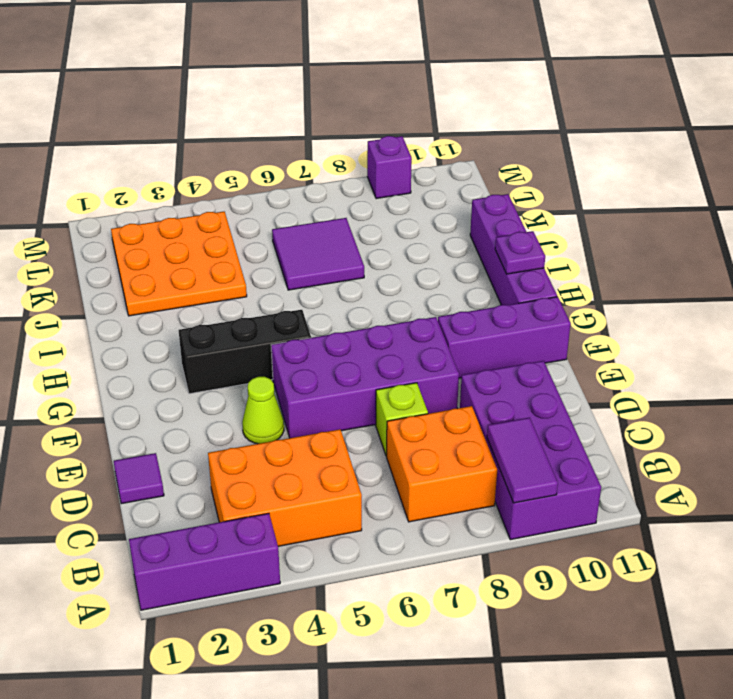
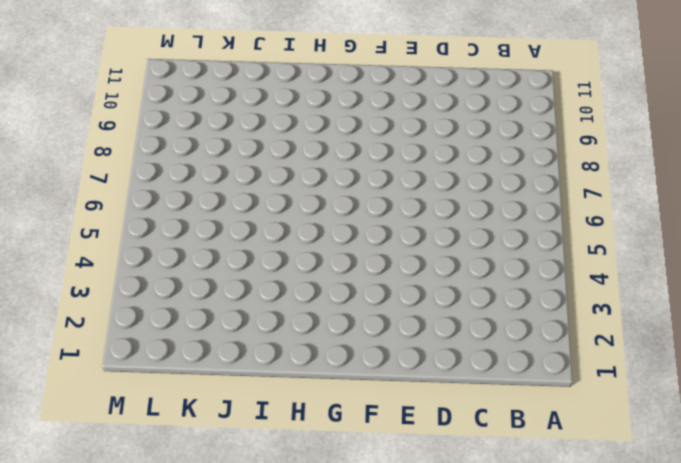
none -> purple brick A1:A3 level 1
none -> purple brick A9:D10 level 1
none -> orange brick B3:C5 level 1

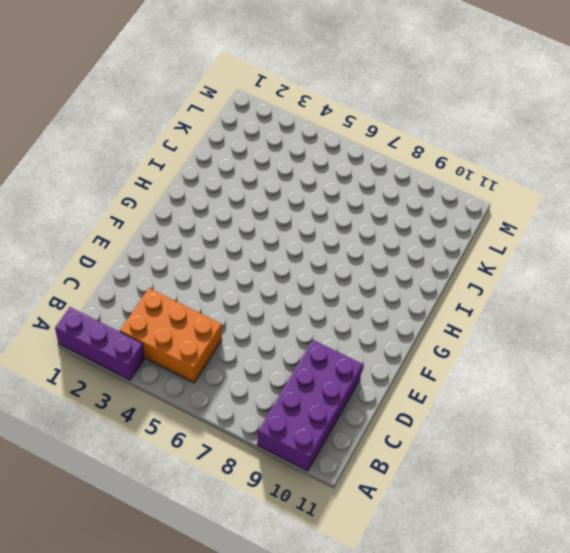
none -> orange brick B7:C8 level 1
none -> purple tile D1 level 1
none -> lime brick D7 level 1

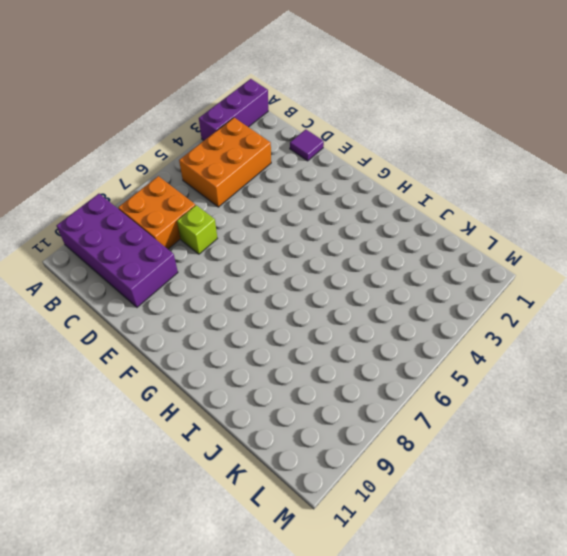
none -> lime cone E4 level 1
none -> purple brick E5:F8 level 1
none -> purple brick F9:F11 level 1

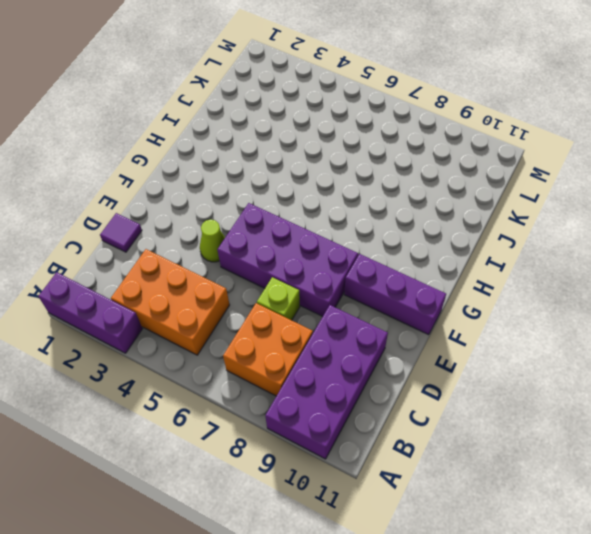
none -> black brick G3:G5 level 1
none -> purple brick G11:J11 level 1
none -> orange plate J2:L4 level 1

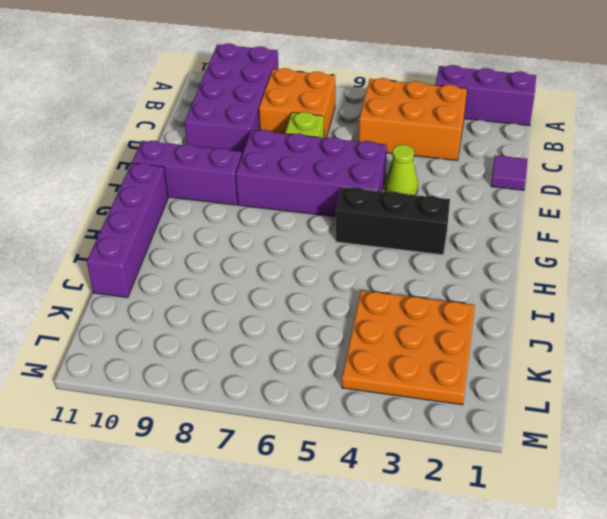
none -> purple tile J6:K7 level 1
none -> purple brick M9 level 1
none -> purple tile A9:B9 level 2

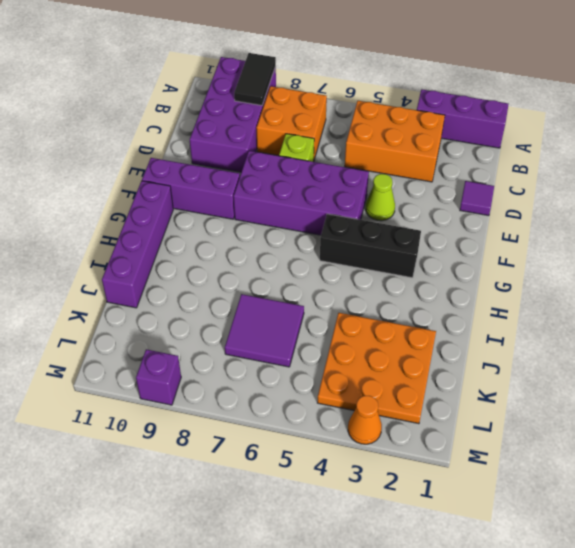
black tile A9:B9 level 2 -> purple tile A9:B9 level 2
orange cone M3 level 1 -> none
none -> purple plate H11 level 2

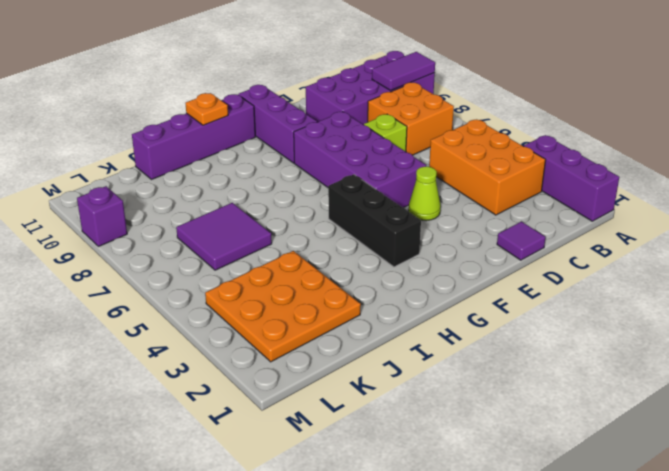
orange plate H11 level 2 -> purple plate H11 level 2

